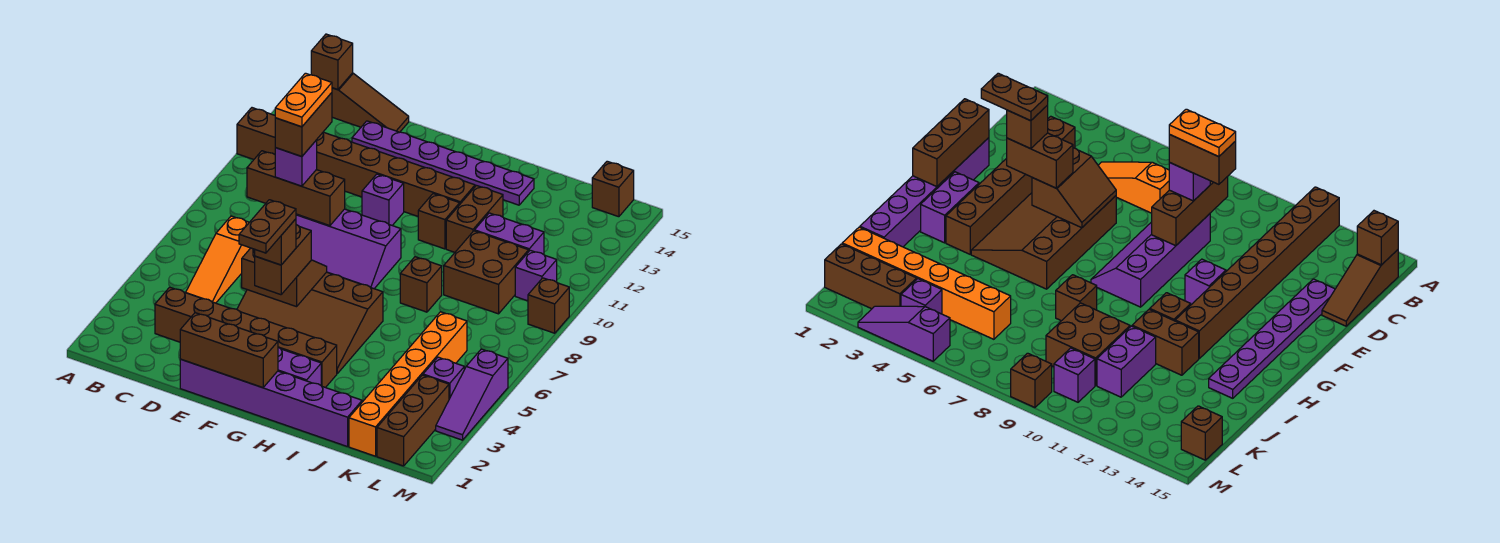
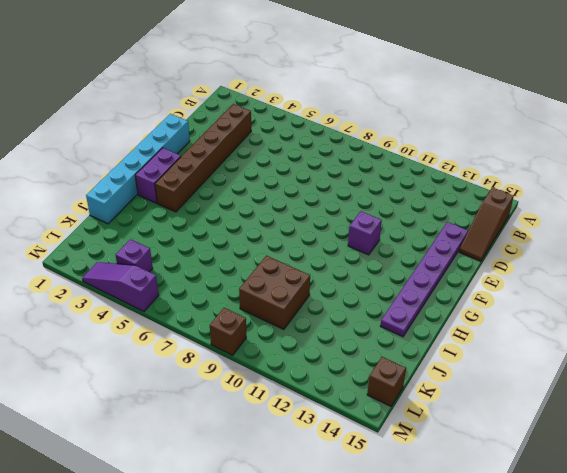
cyan brick E1:J1 level 1 -> purple brick E1:J1 level 1
none -> brown brick A12:H12 level 1
none -> orange slope C5:C7 level 1 top 7
none -> purple slope D8:G9 level 1 top 9
none -> brown slope E4:H6 level 1 top 6

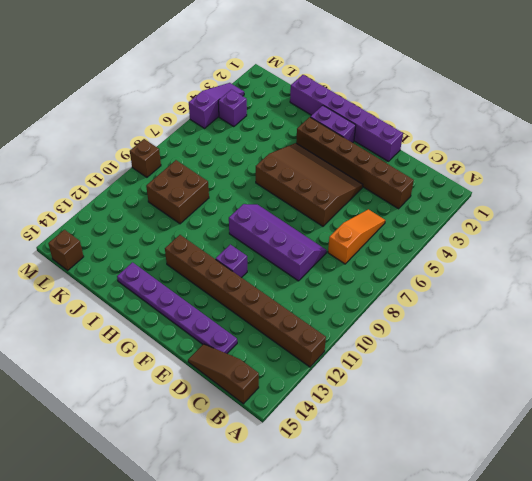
none -> brown brick H11 level 1
none -> brown brick I8 level 1
none -> brown brick I11:I12 level 1
none -> purple brick J11:K11 level 1

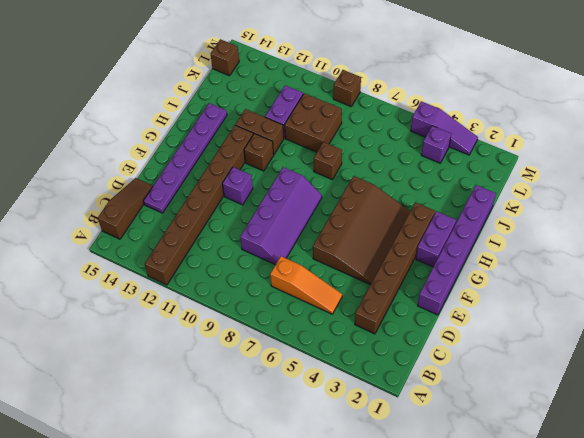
none -> orange brick K1:K6 level 1
none -> brown brick L1:L3 level 1
none -> purple brick L10 level 1
none -> brown brick B15 level 2

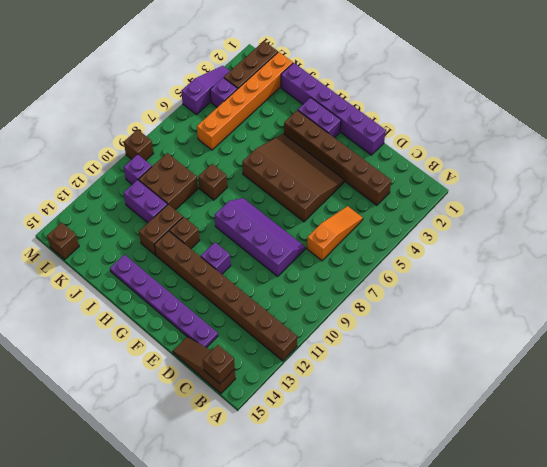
none -> brown brick C9:E9 level 2
none -> brown brick E1:G1 level 2
none -> brown slope E5:F6 level 2 top 5
none -> purple brick D9 level 3

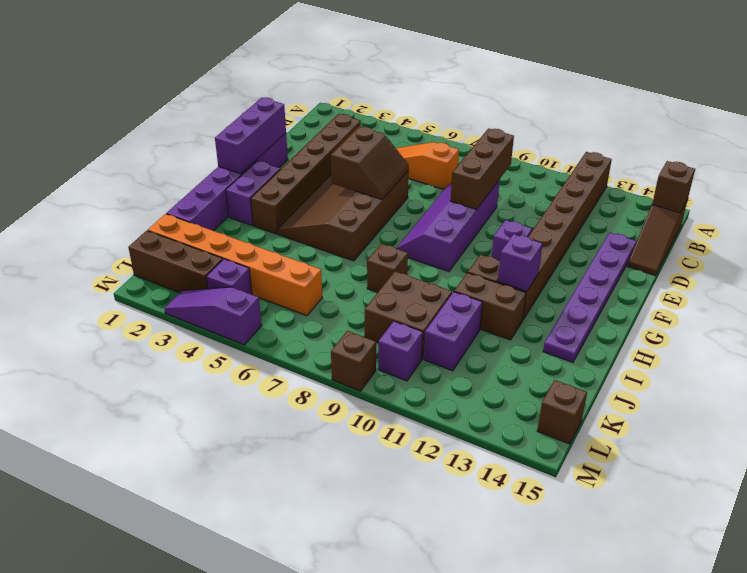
purple brick E1:G1 level 2 -> brown brick E1:G1 level 2
purple brick H12 level 2 -> purple brick D9 level 3
none -> brown brick F4:F5 level 3
none -> brown brick D9:D10 level 4
none -> brown brick F4 level 4
none -> orange plate D9:D10 level 5

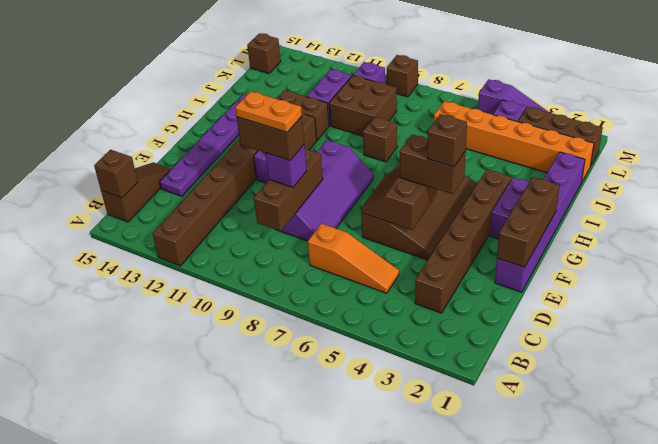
none -> brown plate F3:F4 level 5

